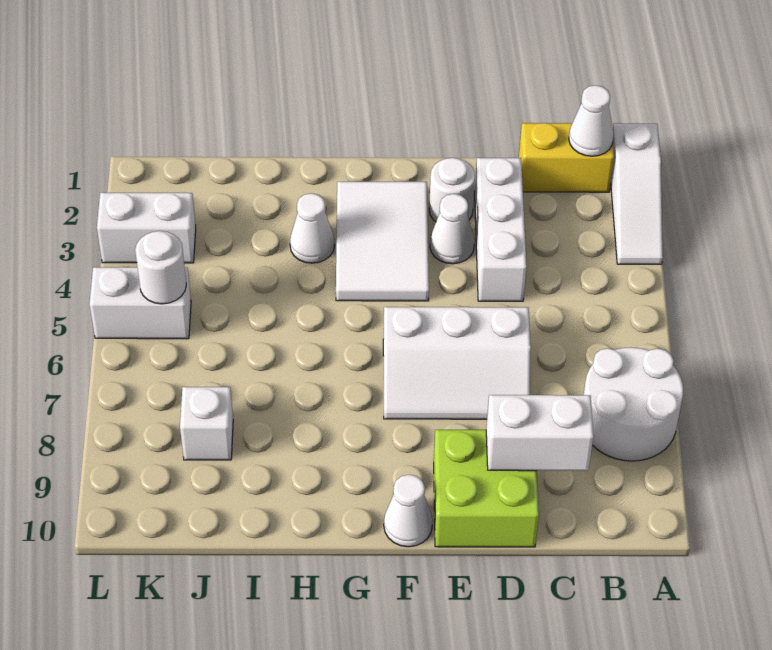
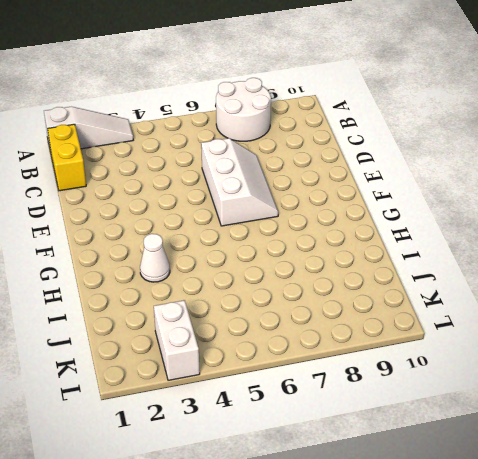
none -> white brick D2:D4 level 1
none -> lime brick D9:E10 level 1
none -> white round brick E2 level 1

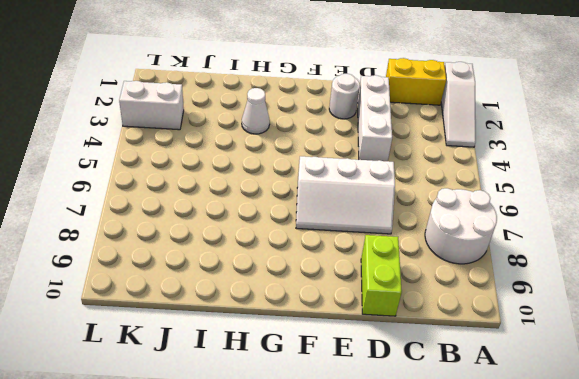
lime brick D9:D10 level 1 -> lime brick D9:E10 level 1
none -> white cone E3 level 1
none -> white tile F2:G4 level 1
none -> white cone F10 level 1

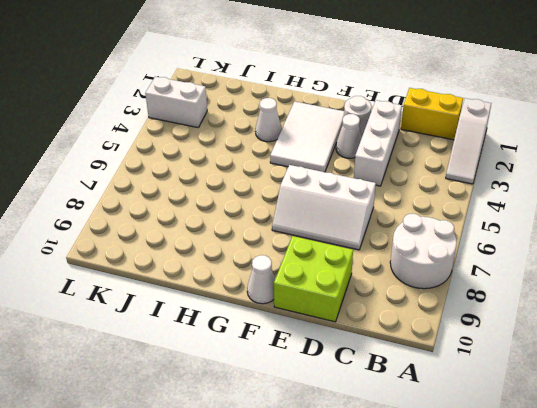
none -> white brick J8 level 1
none -> white brick K5:L5 level 1
none -> white cone B1 level 2

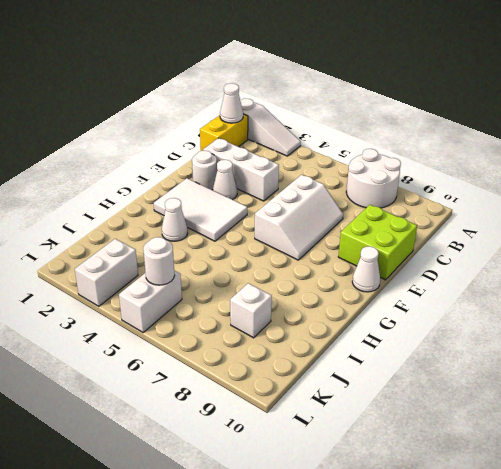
none -> white brick C9:D9 level 2

